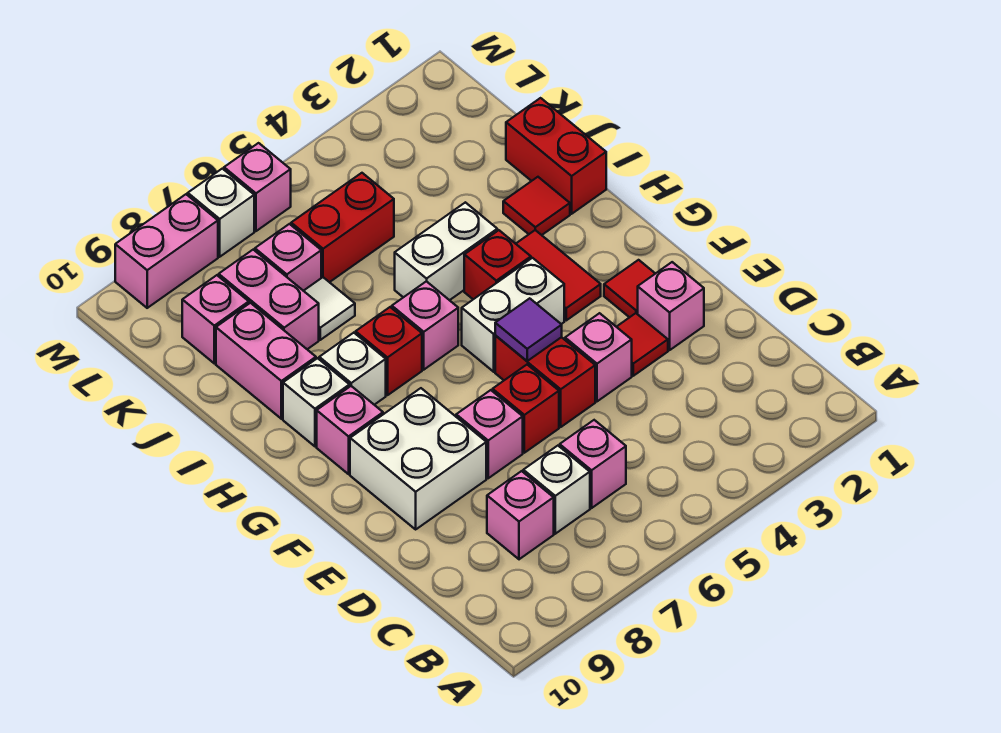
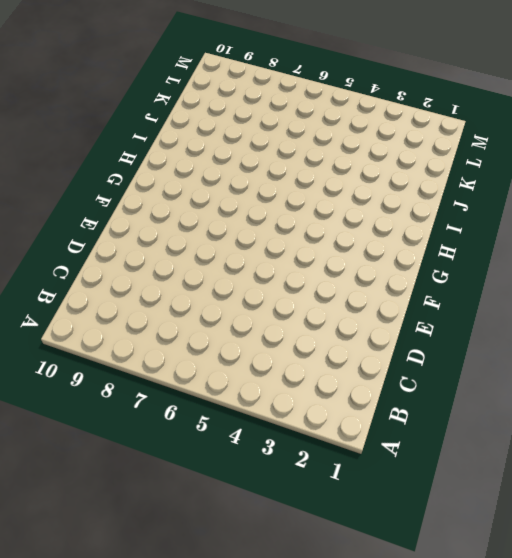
none -> pink brick C6 level 1
none -> white brick C7 level 1
none -> pink brick C8 level 1
none -> pink brick E2 level 1

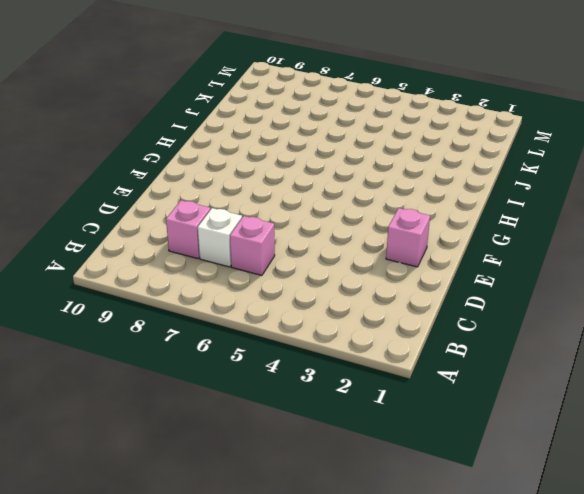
none -> red tile E3 level 1
none -> pink brick E4 level 1
none -> red brick E5:F5 level 1
none -> red brick E6 level 1

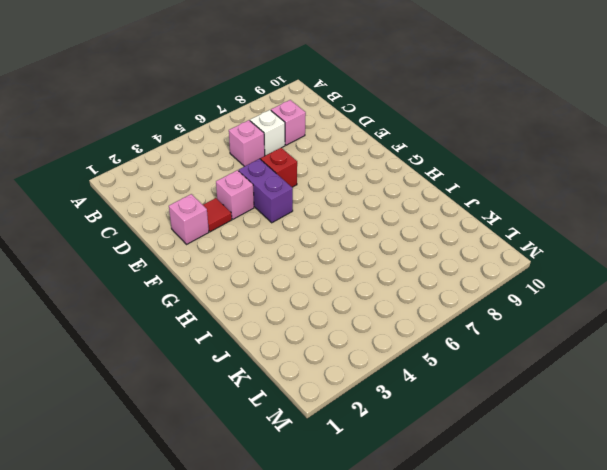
purple brick E5:F5 level 1 -> red brick E5:F5 level 1
none -> pink brick E7 level 1
none -> white brick E8:F9 level 1
none -> red tile F2 level 1
none -> red tile G3:H3 level 1

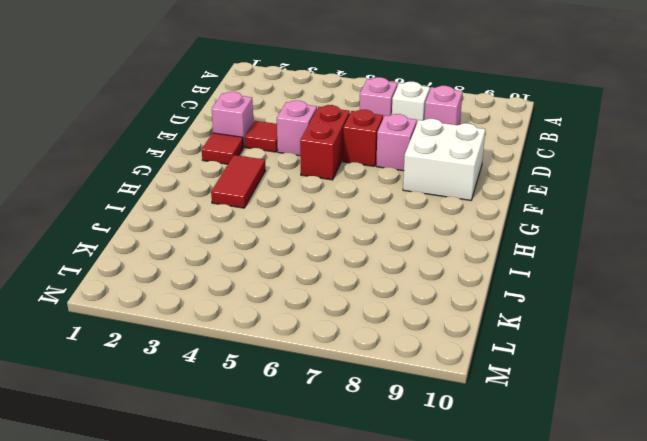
none -> white brick G4:G5 level 1
none -> pink brick G9 level 1
none -> red brick H4 level 1
none -> pink brick H6 level 1

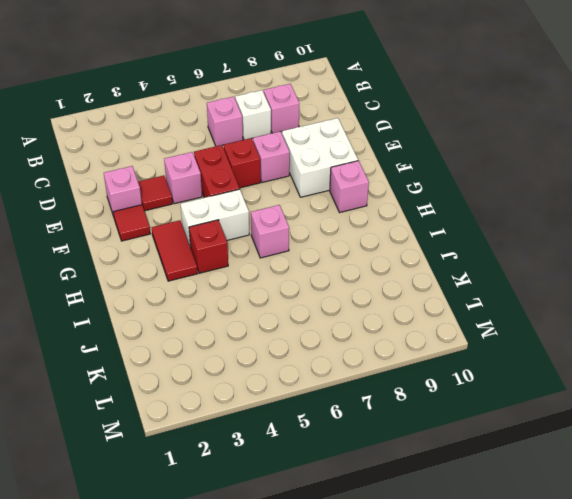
none -> red brick H7 level 1
none -> white brick H8 level 1
none -> white brick H9 level 1
none -> red brick I1:J1 level 1

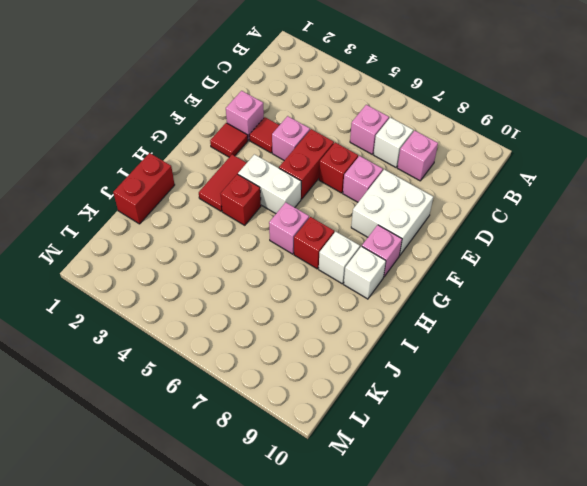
none -> red tile I2 level 1
none -> white brick I4:I5 level 1
none -> pink brick I9:J9 level 1
none -> white tile J7 level 1

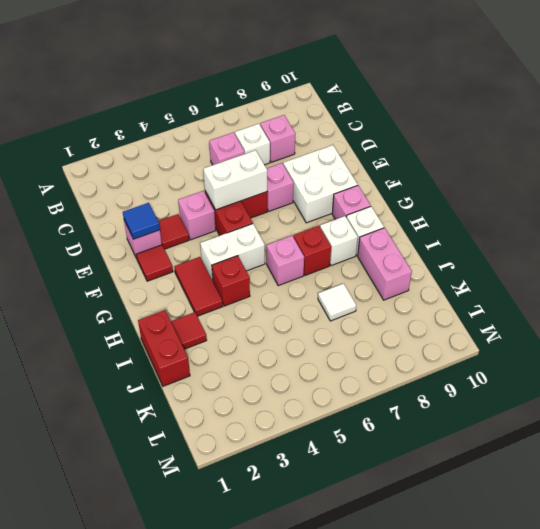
blue tile E2 level 2 -> none
white brick E5:E6 level 2 -> white brick I4:I5 level 1
none -> pink brick J8:K8 level 1
none -> red brick K5:K6 level 1
none -> pink brick K7 level 1
none -> pink brick K9 level 1

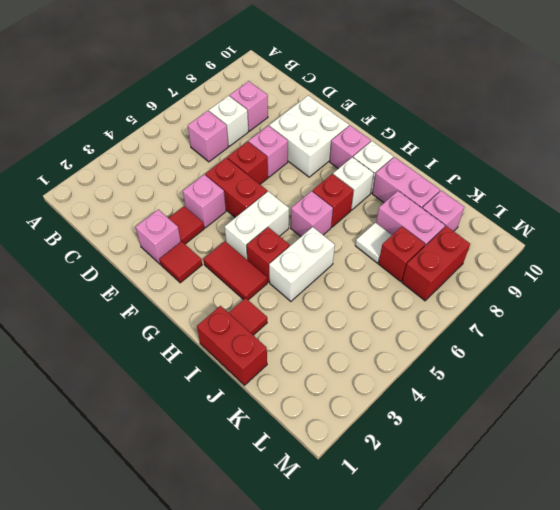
red brick K7 level 1 -> pink brick K7 level 1
red brick L7:L8 level 1 -> red brick K5:K6 level 1
none -> pink brick M6 level 1
none -> white brick M7 level 1
none -> pink brick M8:M9 level 1
none -> purple tile F5 level 2

